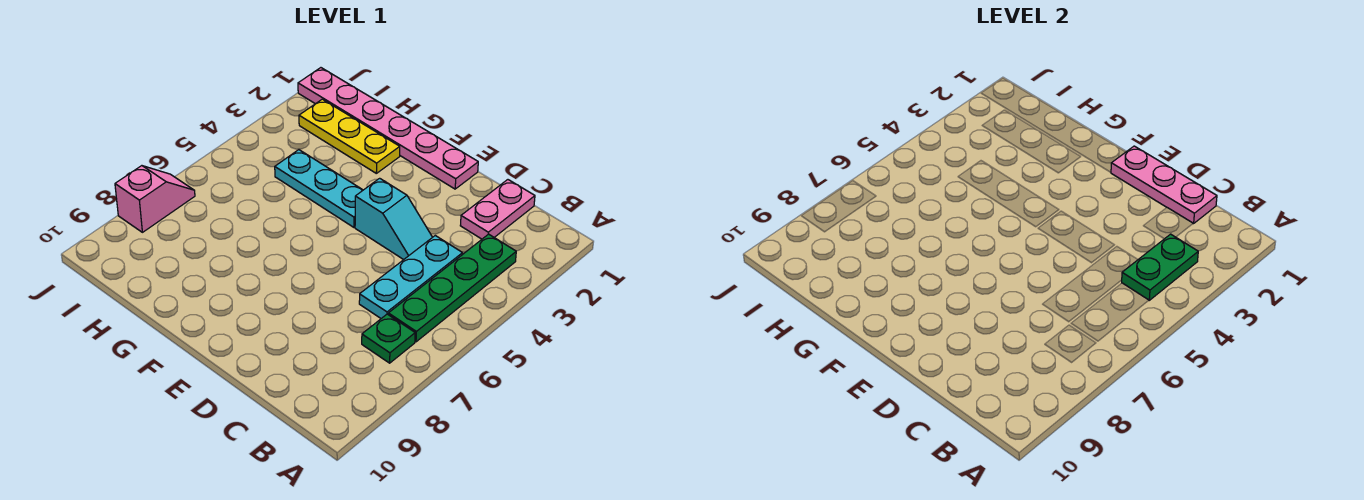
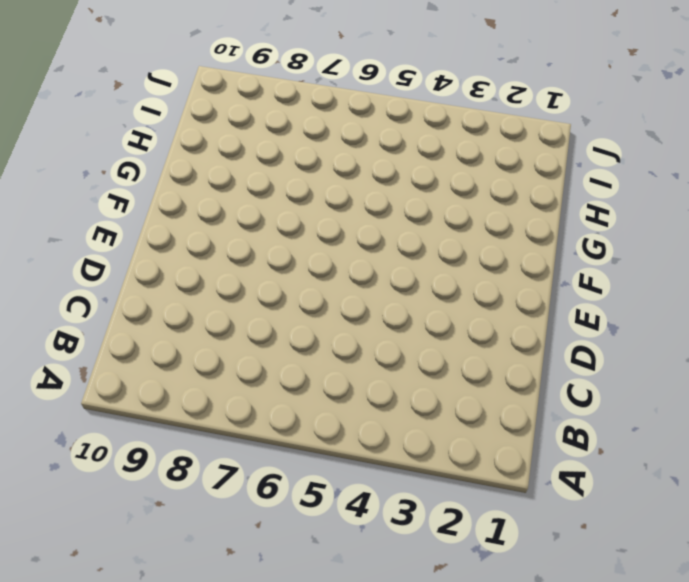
none -> green plate B3:B6 level 1
none -> green plate B7 level 1

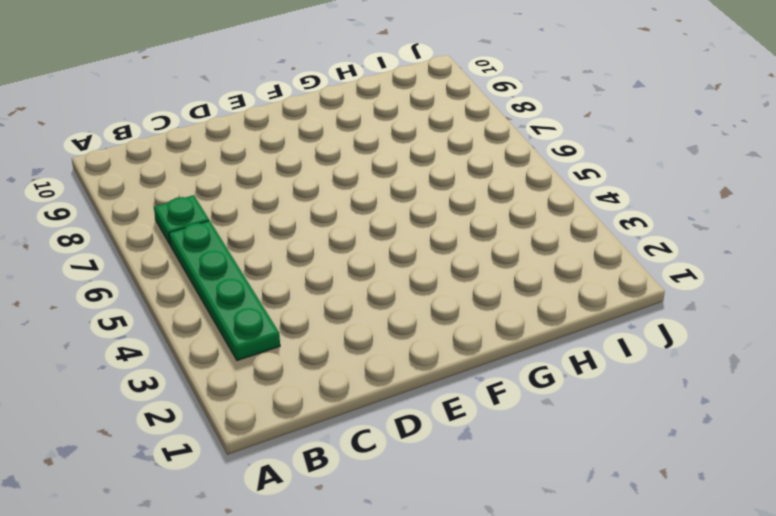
none -> pink plate C1:C2 level 1
none -> cyan plate C4:C6 level 1

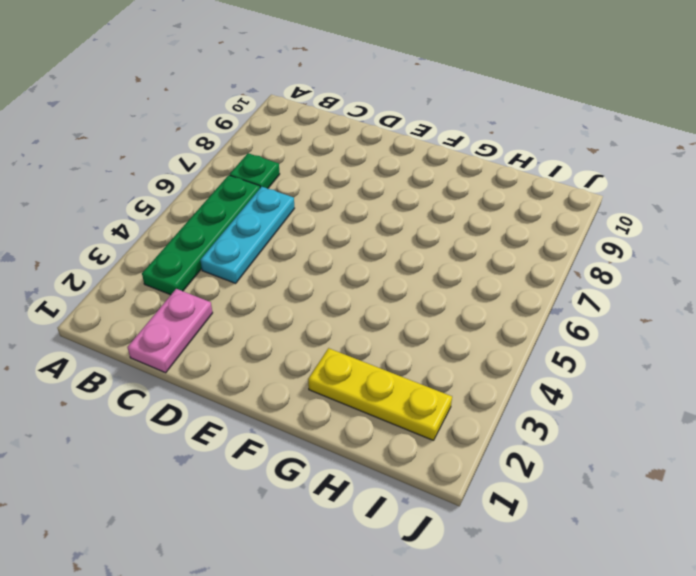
none -> cyan slope D4:E4 level 1 top E
none -> pink plate E1:J1 level 1

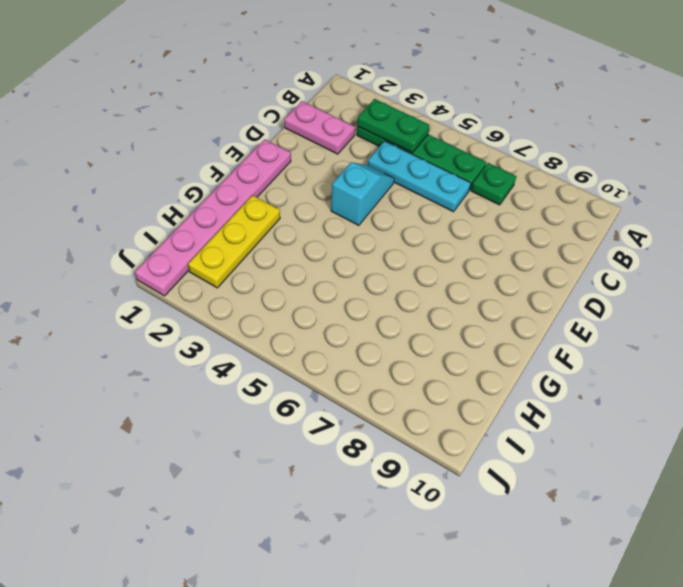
none -> cyan plate F4:H4 level 1
none -> pink slope J7:J8 level 1 top 8

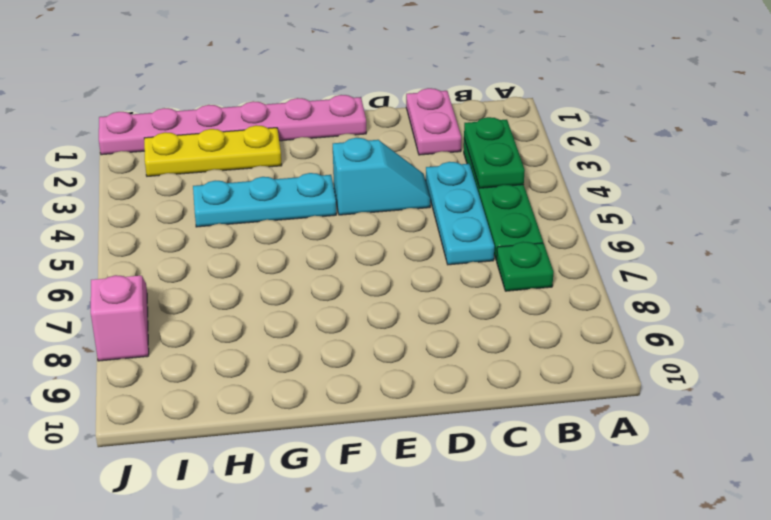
none -> pink plate C1:E1 level 2

